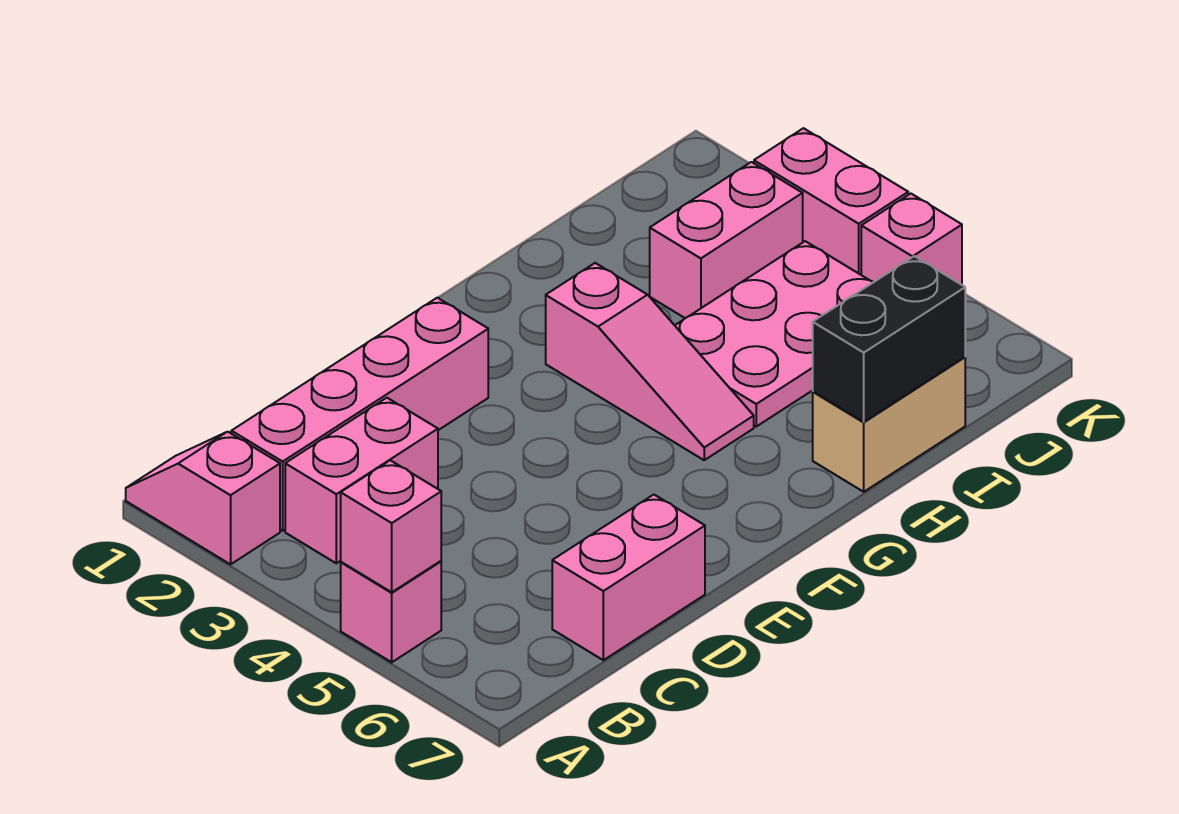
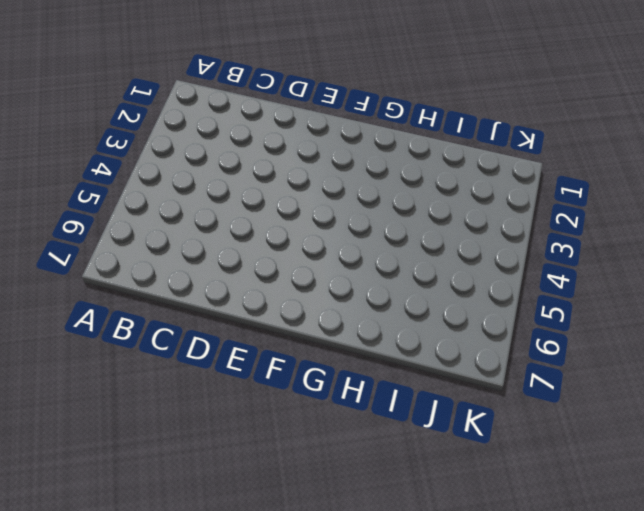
none -> pink slope A1:A2 level 1 top 2
none -> pink brick A5 level 1
none -> pink brick B2:E2 level 1

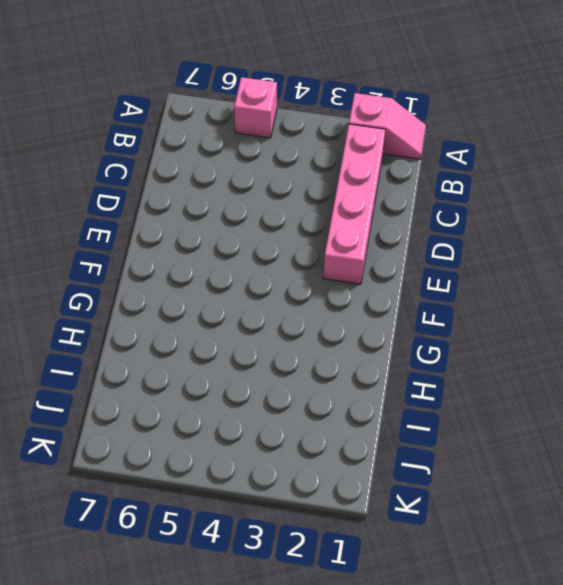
none -> pink brick B3:C3 level 1
none -> pink brick C7:D7 level 1
none -> pink slope G3:G5 level 1 top 3

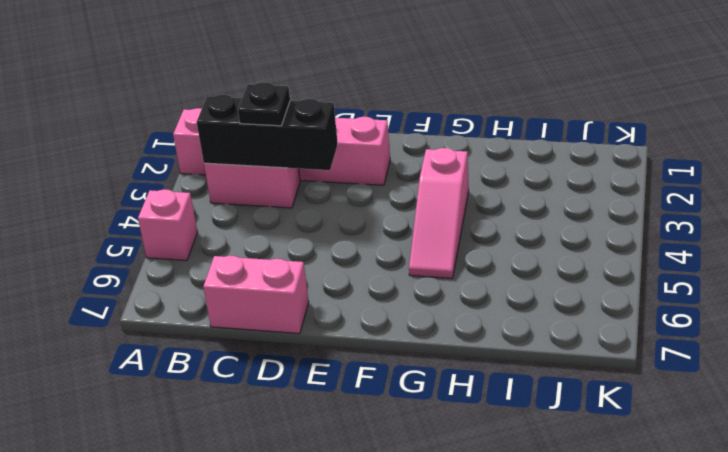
black brick B3:D3 level 2 -> none
black plate C3 level 3 -> none
none -> pink plate H4:J5 level 1
none -> tan brick H7:I7 level 1
none -> pink brick I3:J3 level 1

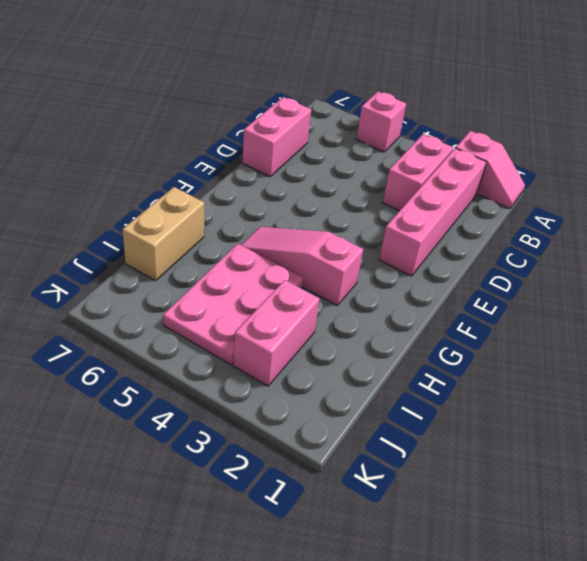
none -> pink brick K3:K4 level 1
none -> pink brick K5 level 1
none -> pink brick A5 level 2

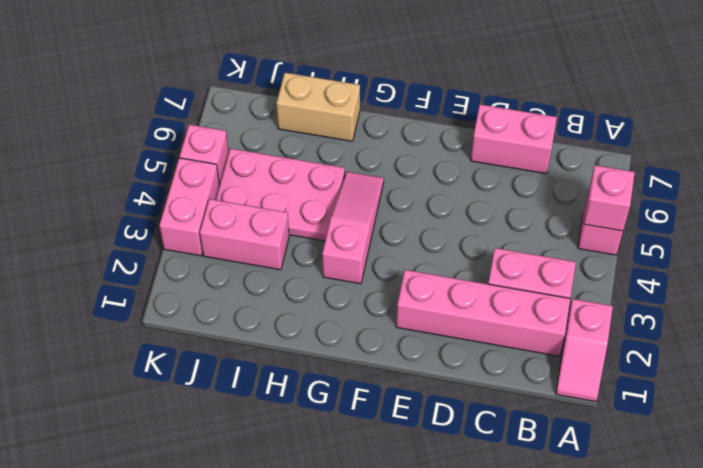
none -> black brick H7:I7 level 2

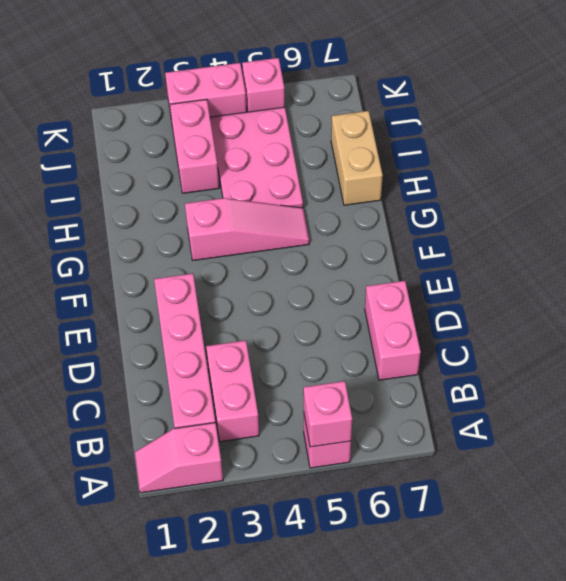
none -> black brick H7:I7 level 2

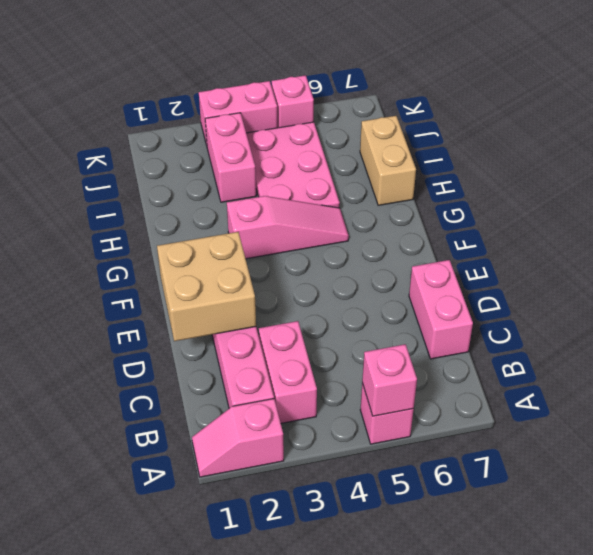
tan brick D1:E2 level 2 -> none
none -> black brick H7:I7 level 2

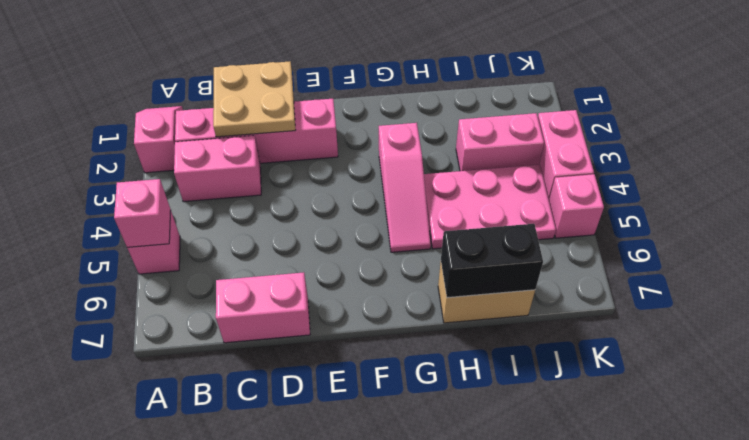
tan plate C1:D2 level 2 -> none

